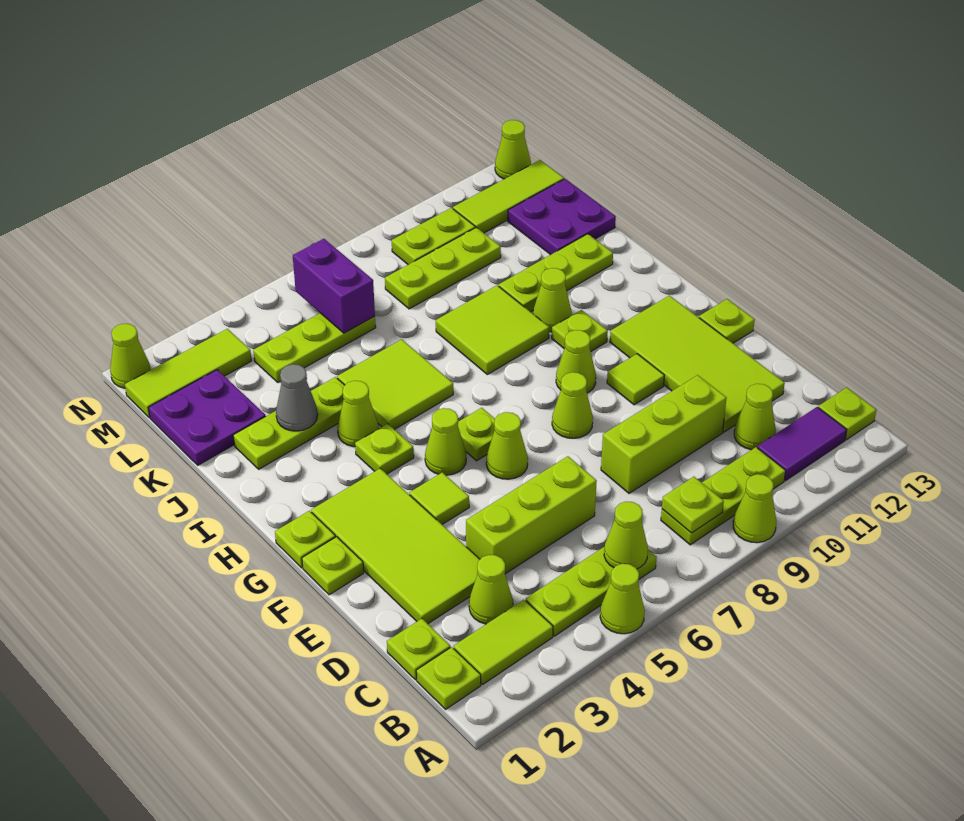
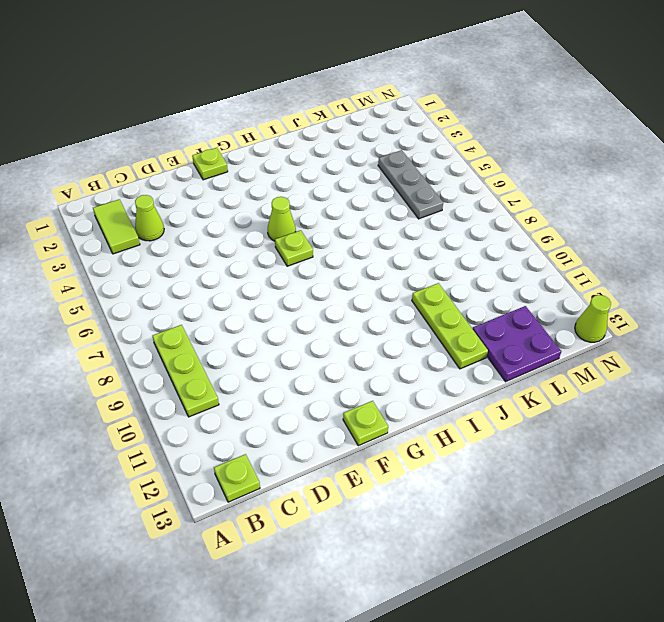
grey plate L4:L6 level 1 -> lime plate L4:L6 level 1
none -> lime cone A5 level 1
none -> lime cone A9 level 1
none -> lime plate B1 level 1
none -> lime plate B4:B6 level 1

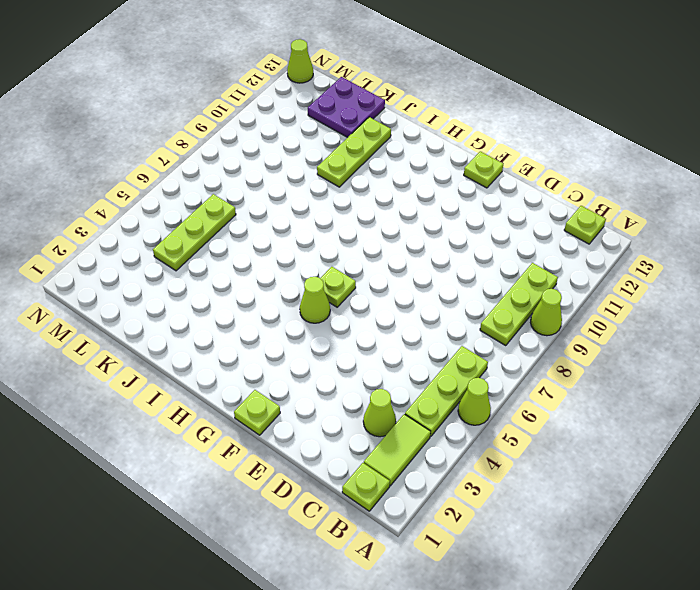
none -> purple tile B11:B12 level 1
none -> lime plate C1 level 1
none -> lime cone C11 level 1
none -> lime tile D2:G3 level 1

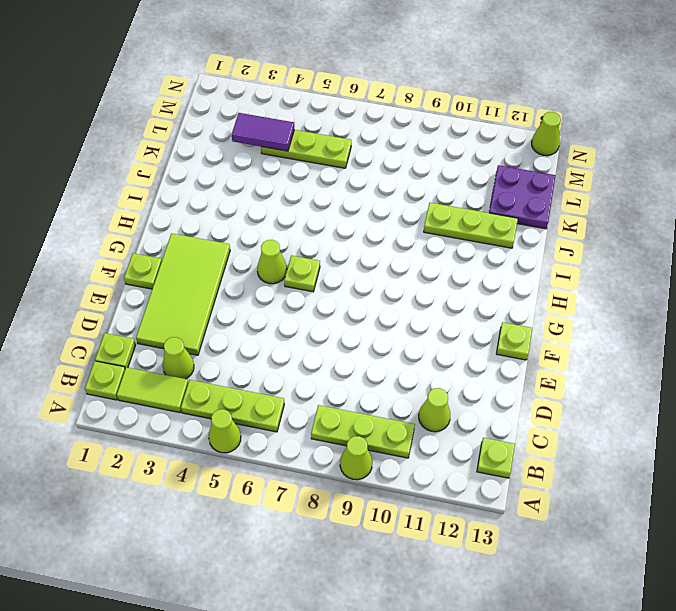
purple tile L3:L4 level 2 -> purple tile B11:B12 level 1
none -> lime brick D4:D6 level 1
none -> lime brick D8:D10 level 1
none -> lime tile D11:G12 level 1
none -> lime tile F4 level 1

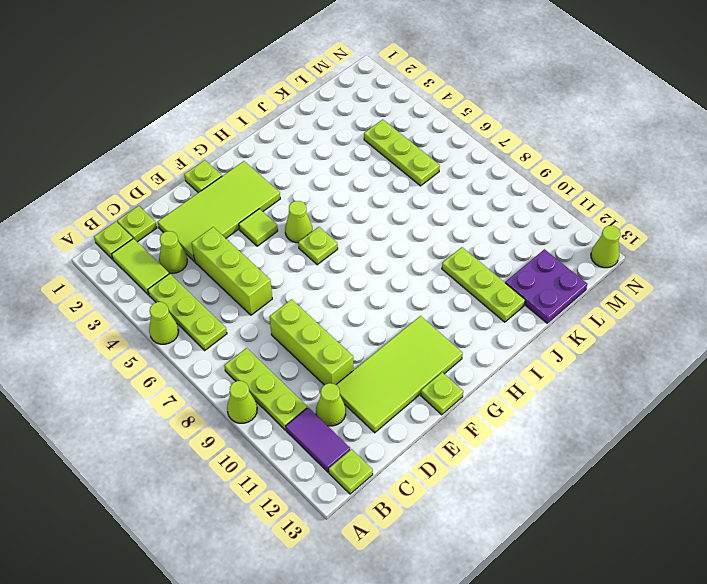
none -> lime cone F6 level 1
none -> lime cone F8 level 1
none -> lime tile F10 level 1
none -> lime plate G1 level 1

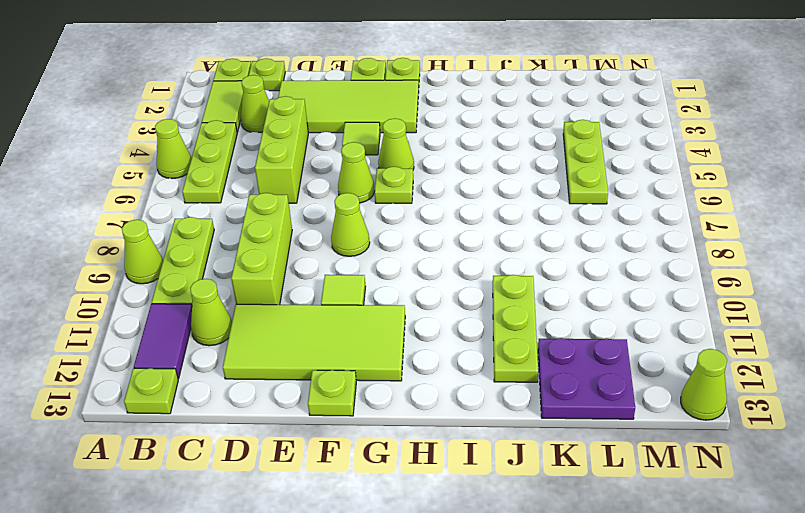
none -> lime cone G9 level 1
none -> lime plate H4 level 1
none -> lime plate H10 level 1
none -> lime cone I4 level 1

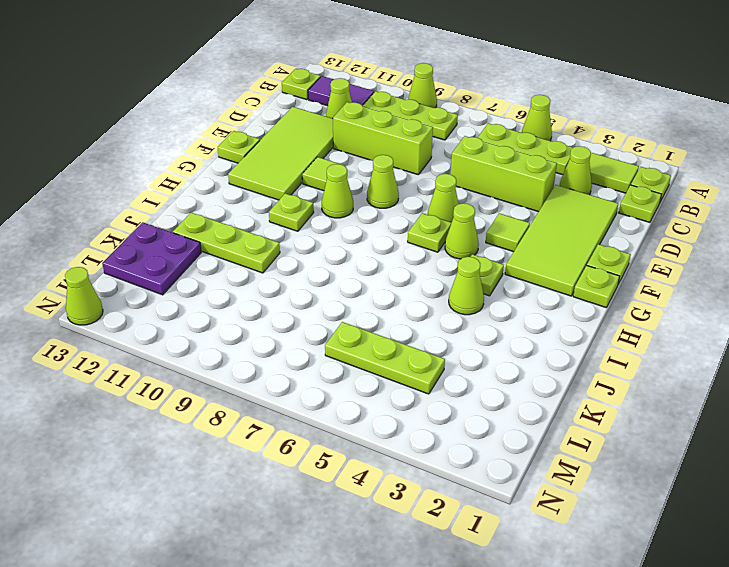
none -> lime tile I5:J6 level 1
none -> lime tile I8:J9 level 1
none -> lime cone I10 level 1
none -> lime plate J2:J4 level 1

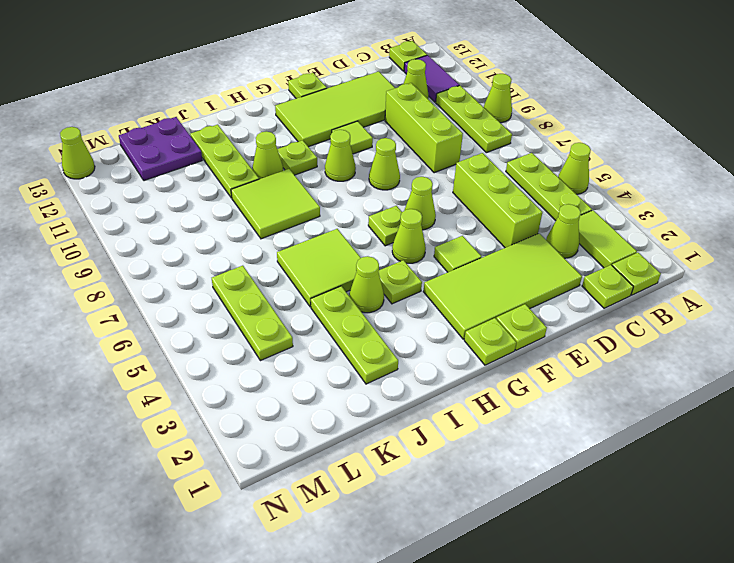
none -> purple plate K1:L2 level 1
none -> lime plate L8:L10 level 1
none -> lime tile M1:M3 level 1
none -> lime plate M9:M10 level 1

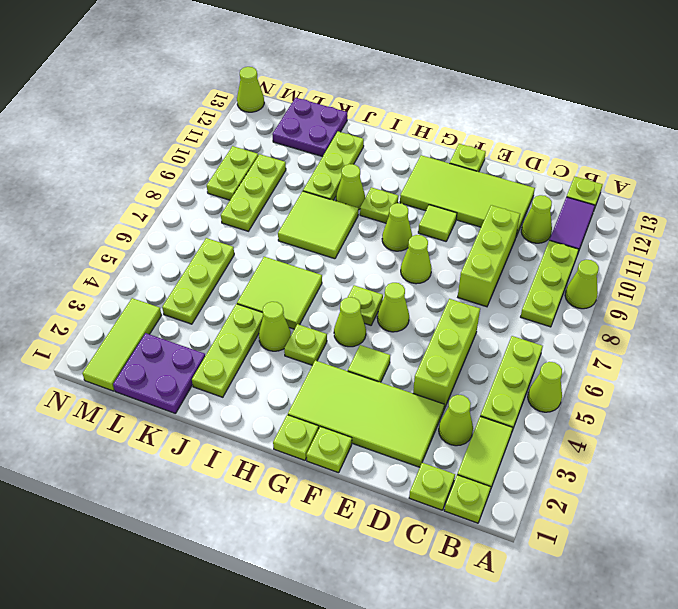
none -> lime tile M11:M13 level 1
none -> lime cone N1 level 1
none -> lime cone B6 level 2
none -> lime plate B8 level 2

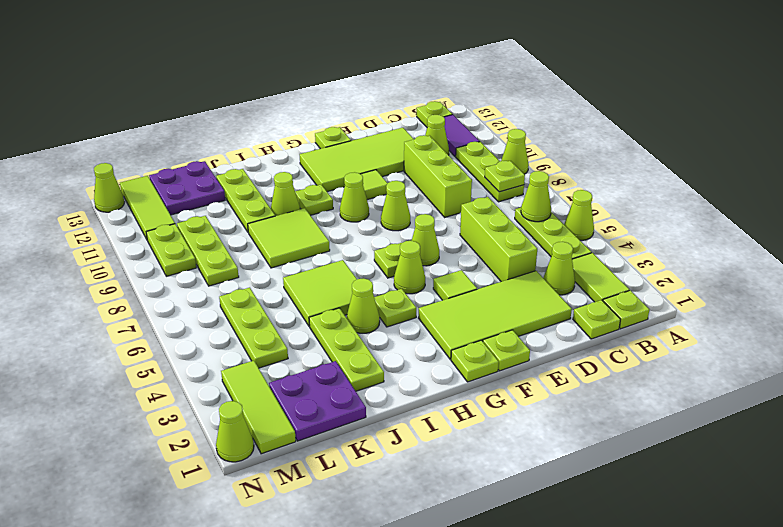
none -> grey cone J3 level 2
none -> purple brick L6:M6 level 2

